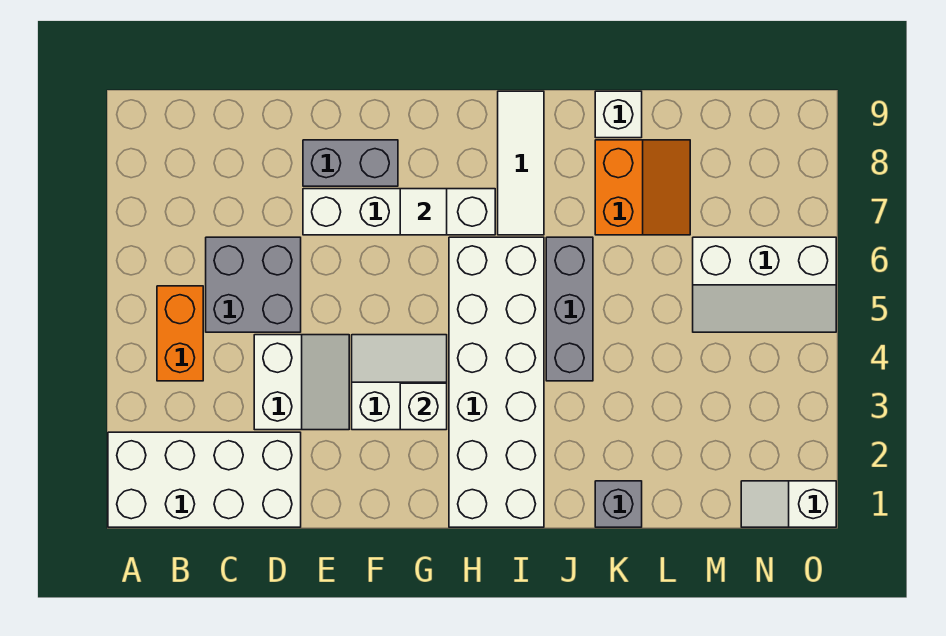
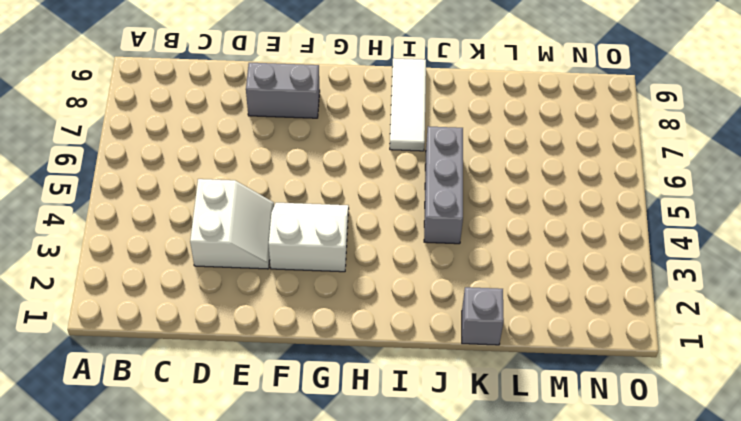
none -> white brick A1:D2 level 1
none -> orange brick B4:B5 level 1
none -> grey brick C5:D6 level 1

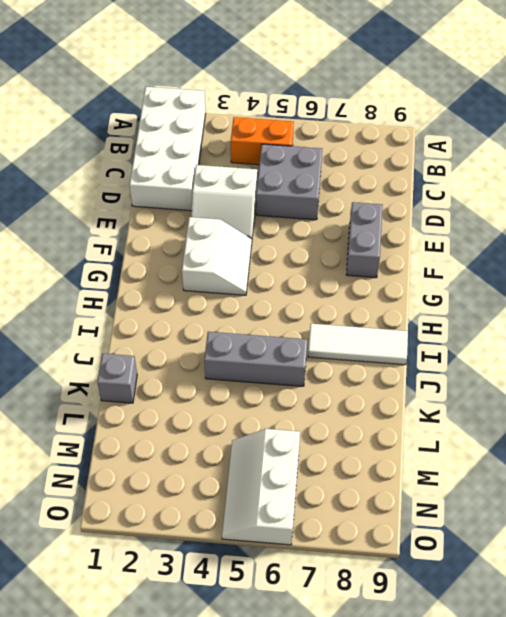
none -> white brick E7:H7 level 1
none -> white brick H1:I6 level 1
none -> orange slope K7:L8 level 1 top K

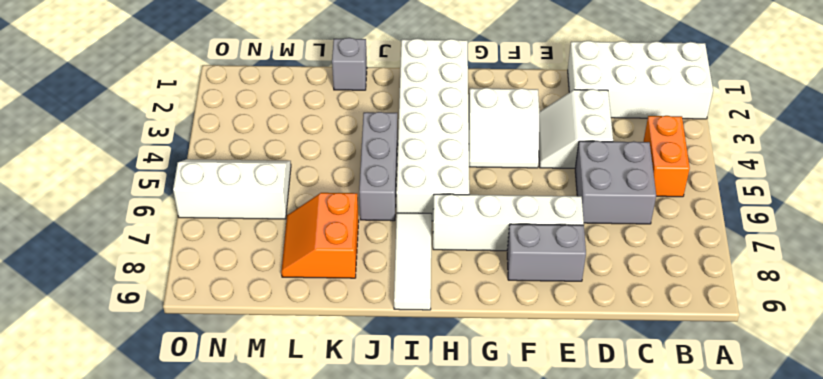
none -> white brick K9 level 1
none -> white slope N1:O1 level 1 top O
none -> white brick G3 level 2

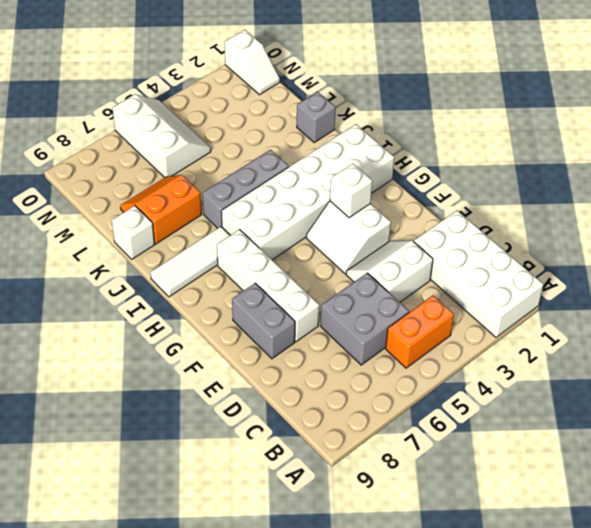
none -> white tile G7 level 2

